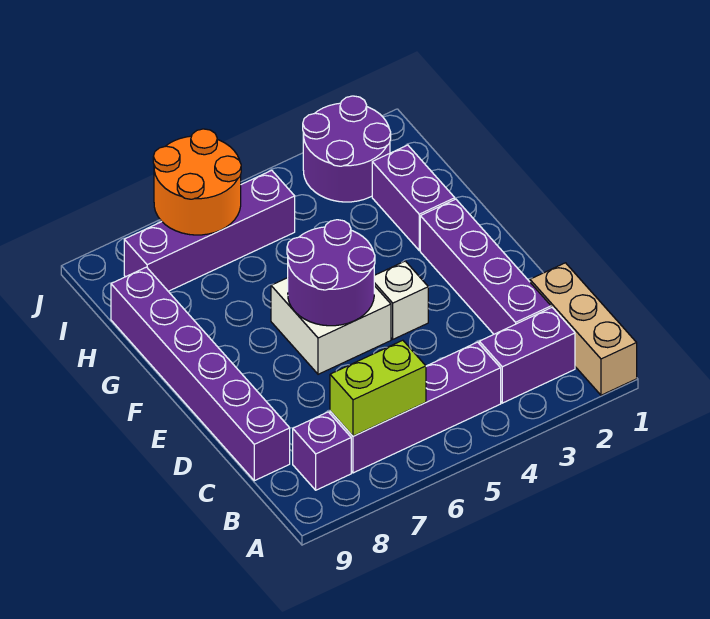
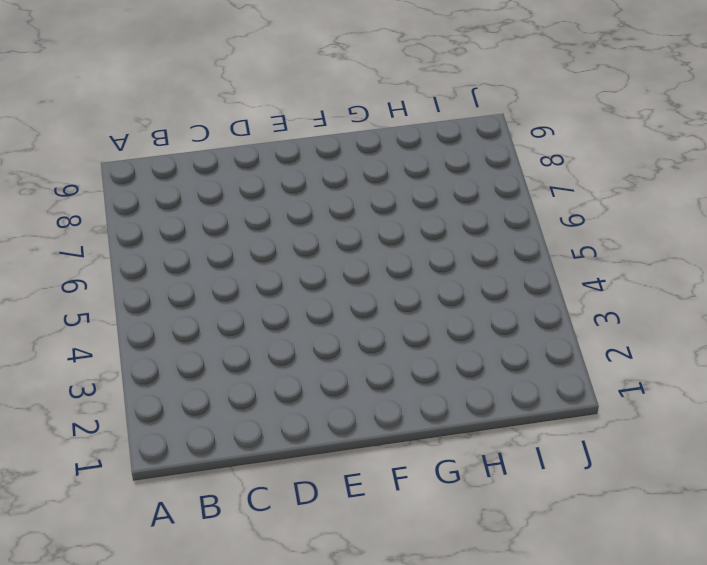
none -> tan brick A1:C1 level 1
none -> purple brick B2:B3 level 1
none -> purple brick B4:B7 level 1

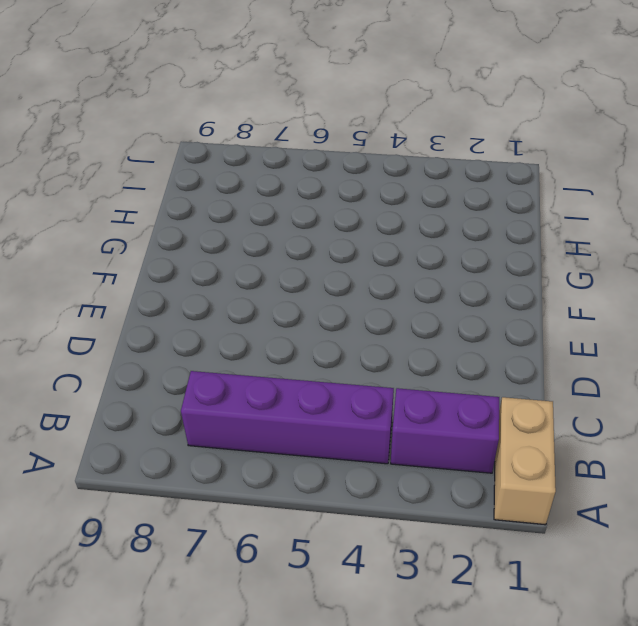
tan brick A1:B1 level 1 -> tan brick A1:C1 level 1
none -> purple brick B8 level 1
none -> purple brick C2:F2 level 1
none -> purple brick C9:H9 level 1

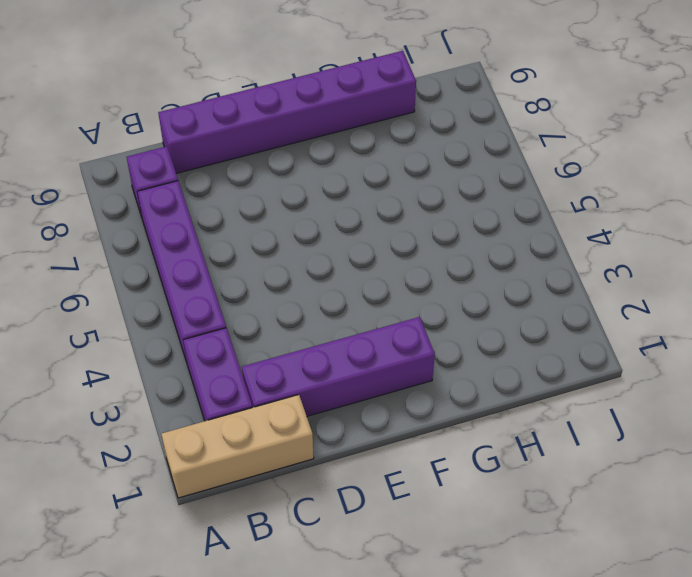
none -> white brick E4 level 1
none -> white brick E5:F6 level 1
none -> purple brick G2:H2 level 1

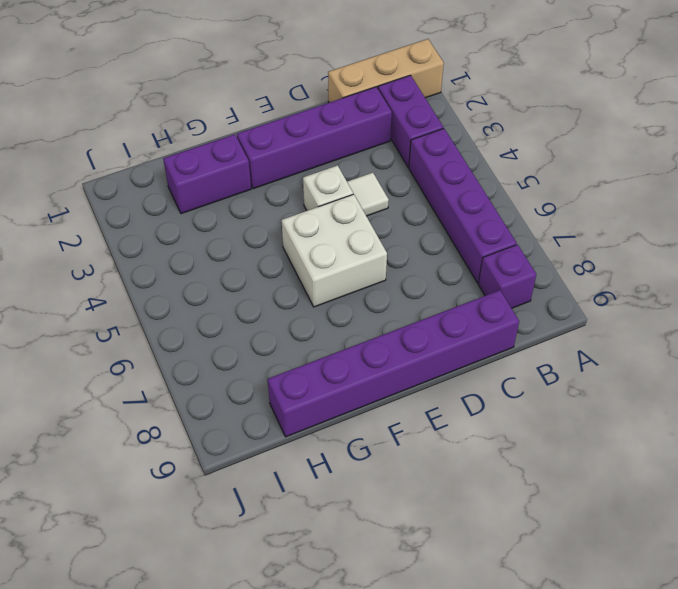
white tile D4 level 1 -> none
none -> purple round brick I2:J3 level 1
none -> purple brick I5:I8 level 1
none -> lime brick B6:B7 level 2

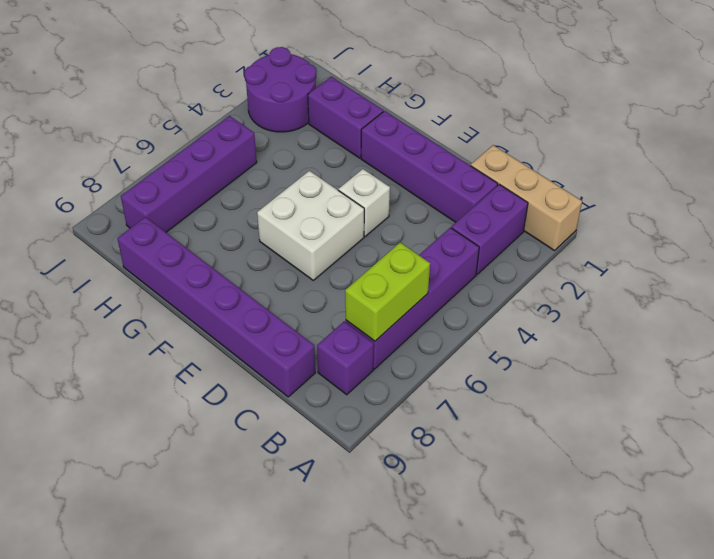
none -> purple round brick E5:F6 level 2
none -> orange round brick I6:J7 level 2

